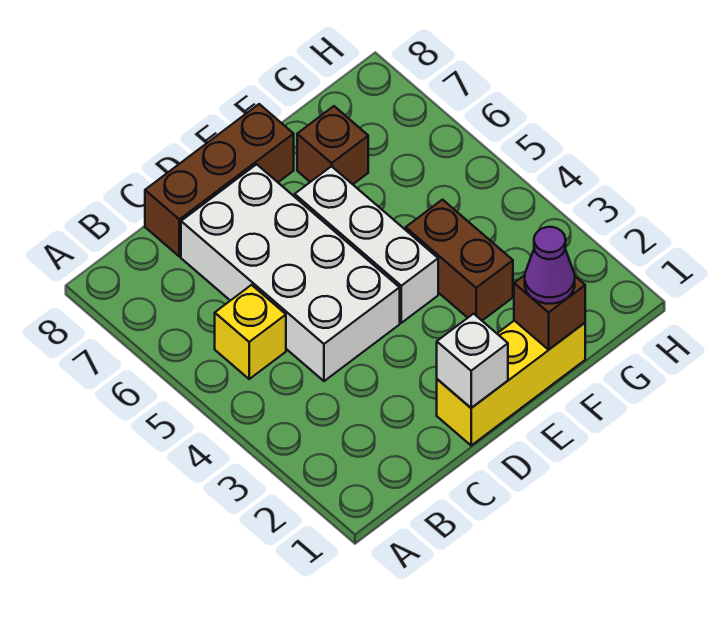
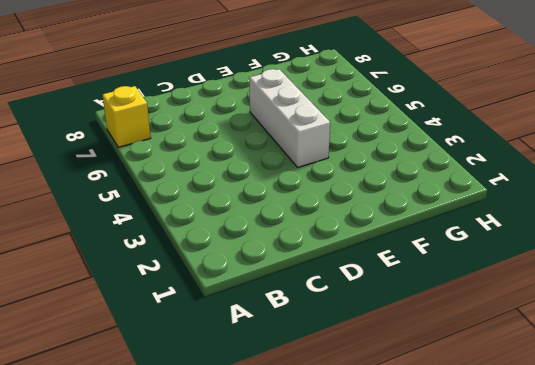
yellow brick A7 level 1 -> yellow brick B5 level 1
none -> white brick C4:D7 level 1
none -> brown brick C8:E8 level 1

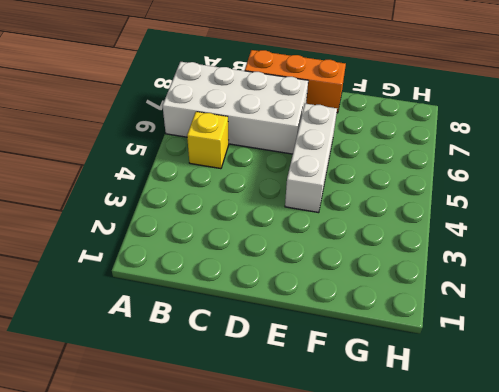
white brick A6:D7 level 1 -> white brick C4:D7 level 1
orange brick C8:E8 level 1 -> brown brick C8:E8 level 1
none -> yellow brick D1:F1 level 1
none -> brown brick F3:F4 level 1

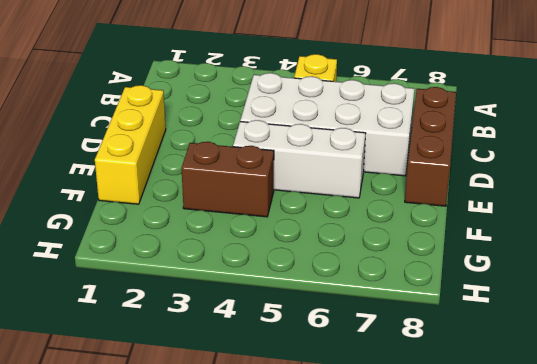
none -> brown brick F7 level 1
none -> white brick D1 level 2

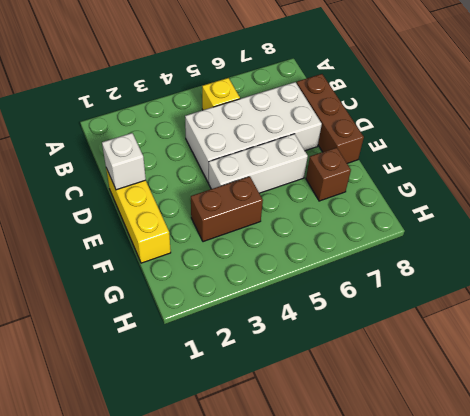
none -> brown brick F1 level 2
none -> purple cone F1 level 3

